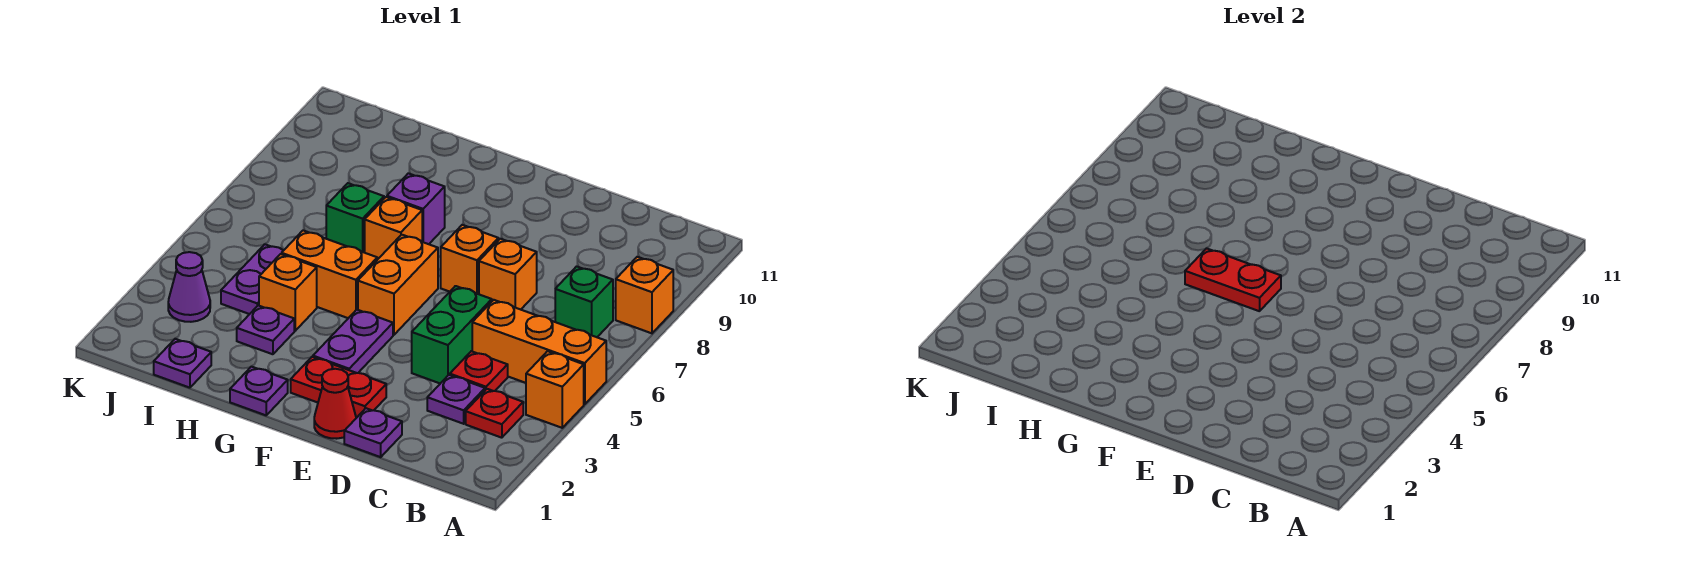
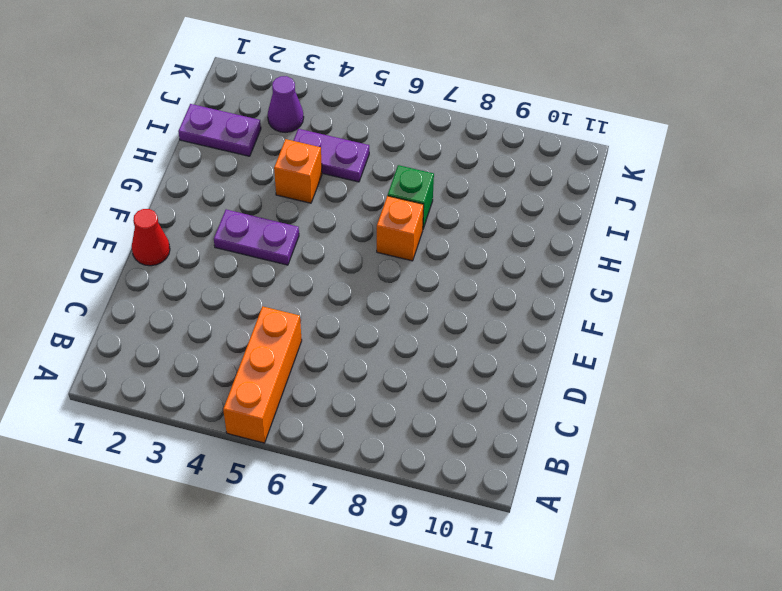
purple plate I1:I2 level 1 -> purple plate I1 level 1
none -> orange brick A4 level 1
none -> orange brick A8 level 1
none -> red plate B3 level 1

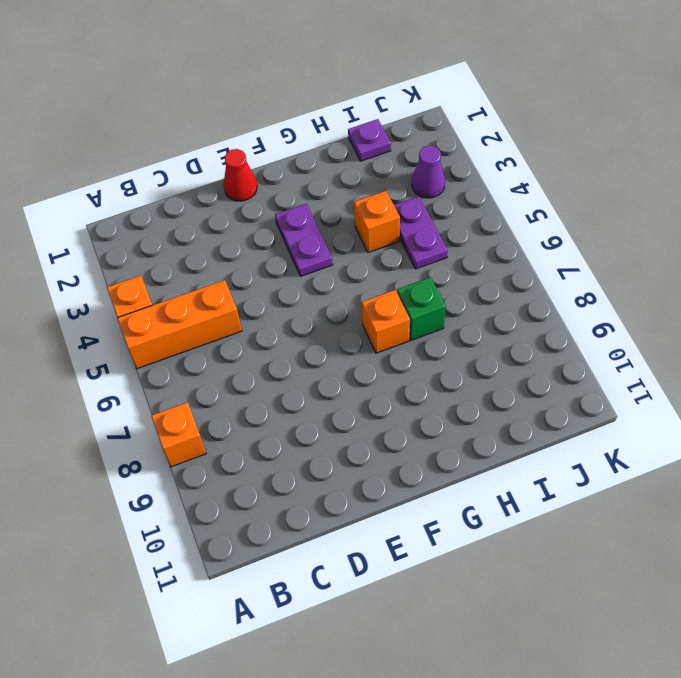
none -> red plate B3 level 1
none -> green brick B7 level 1
none -> purple plate C3 level 1

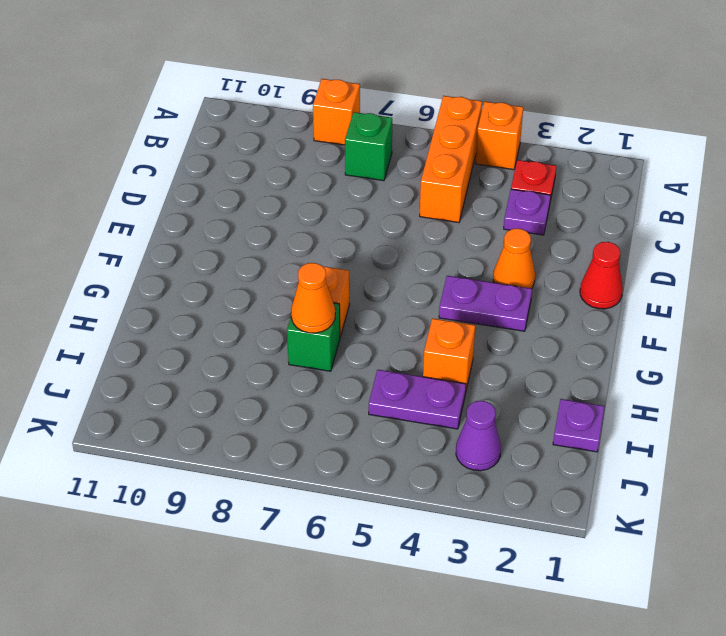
orange cone E3 level 1 -> none
orange cone H7 level 2 -> none
none -> red plate C4 level 1
none -> purple plate D1 level 1
none -> green brick D4:D5 level 1

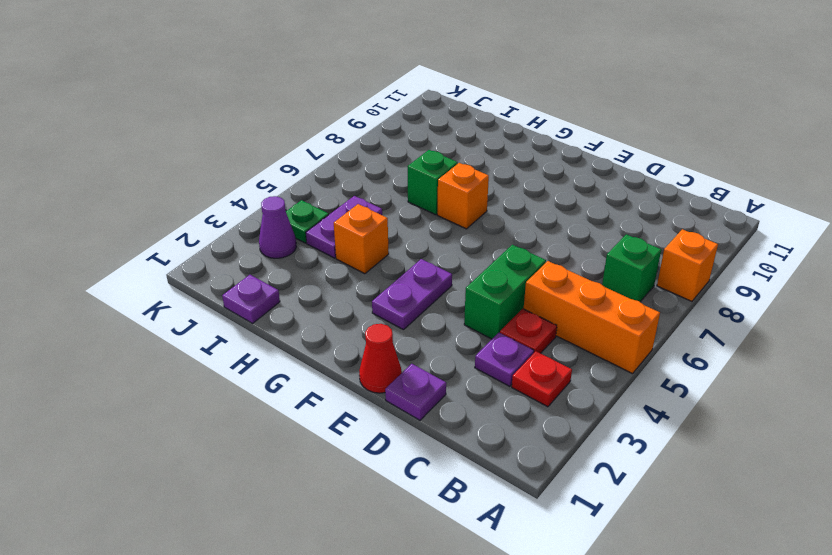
green plate J4 level 1 -> none
none -> orange brick A4 level 1
none -> orange brick D7 level 1
none -> red plate E2:F2 level 1

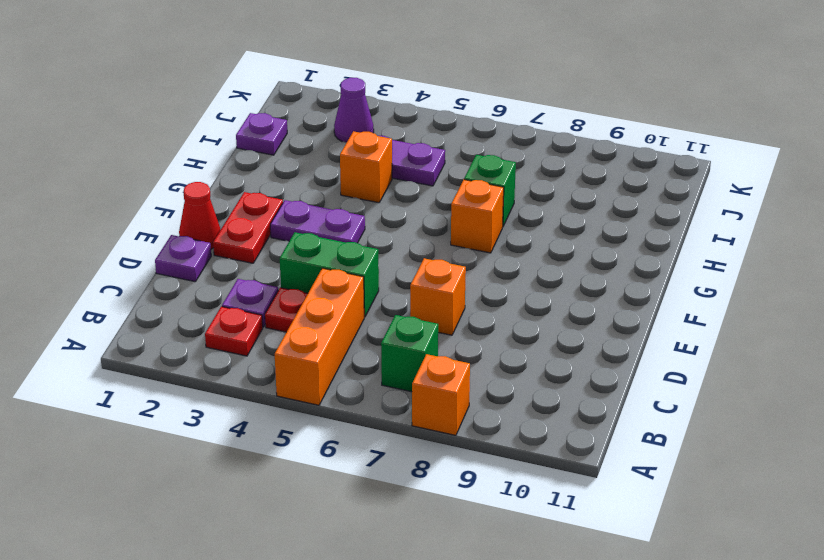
none -> orange brick A4 level 1
none -> orange brick E7 level 1
none -> orange brick F5:F6 level 1

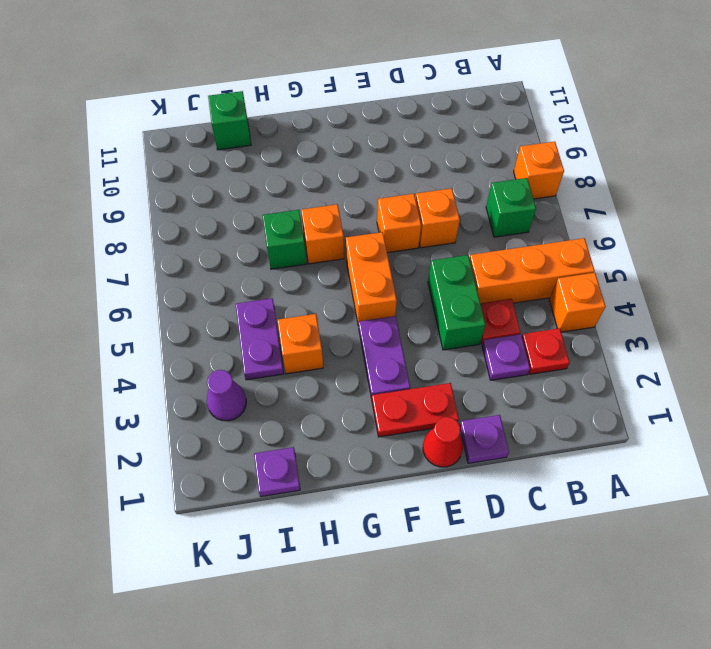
green brick I11 level 1 -> none
none -> purple plate G1 level 1
none -> orange brick G5:H5 level 1
none -> purple brick G8 level 1

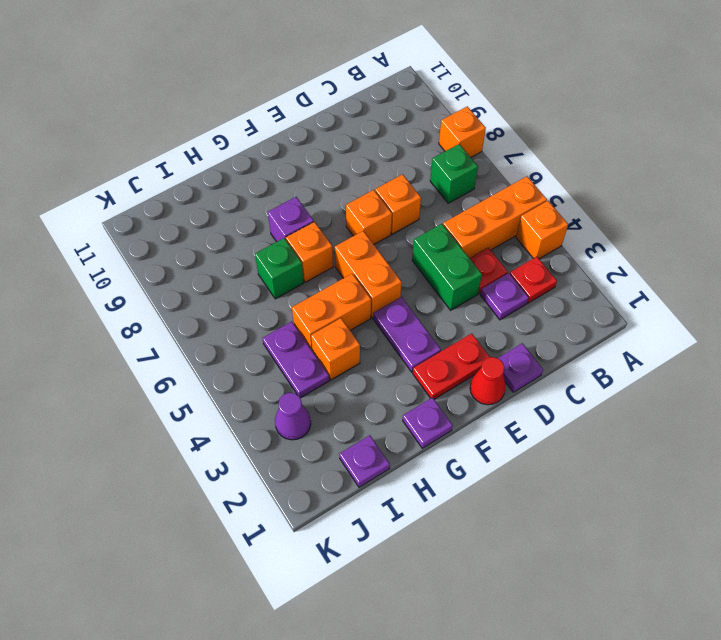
none -> purple plate H3 level 1
none -> red plate F6:G6 level 2

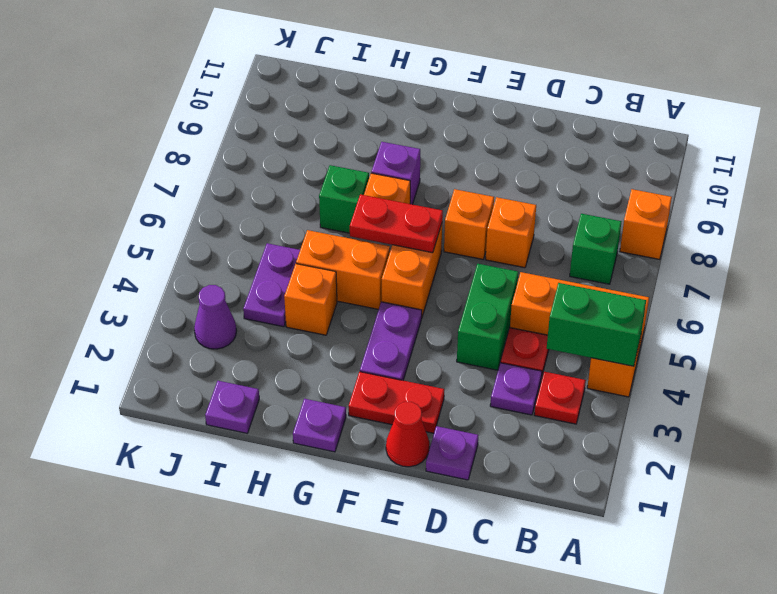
green brick A4:B4 level 2 -> none
none -> purple plate H3 level 1

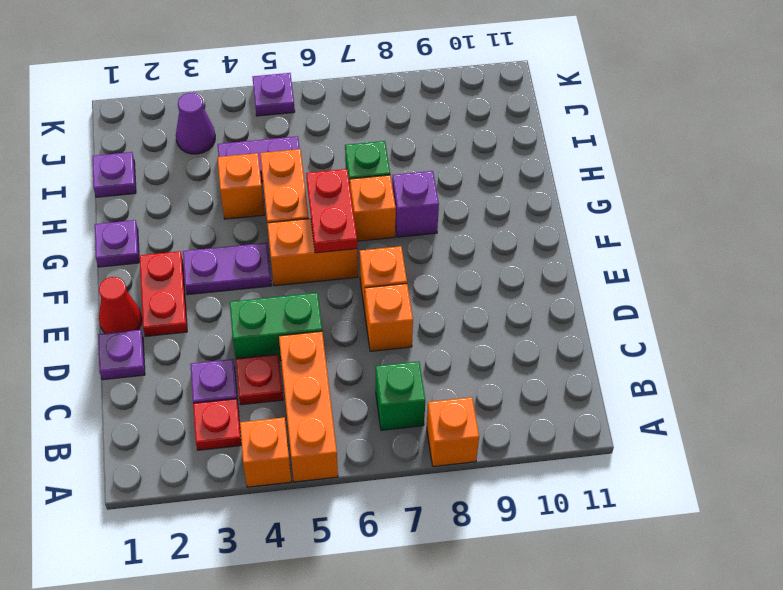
purple plate K5 level 1 -> purple plate H3 level 1

